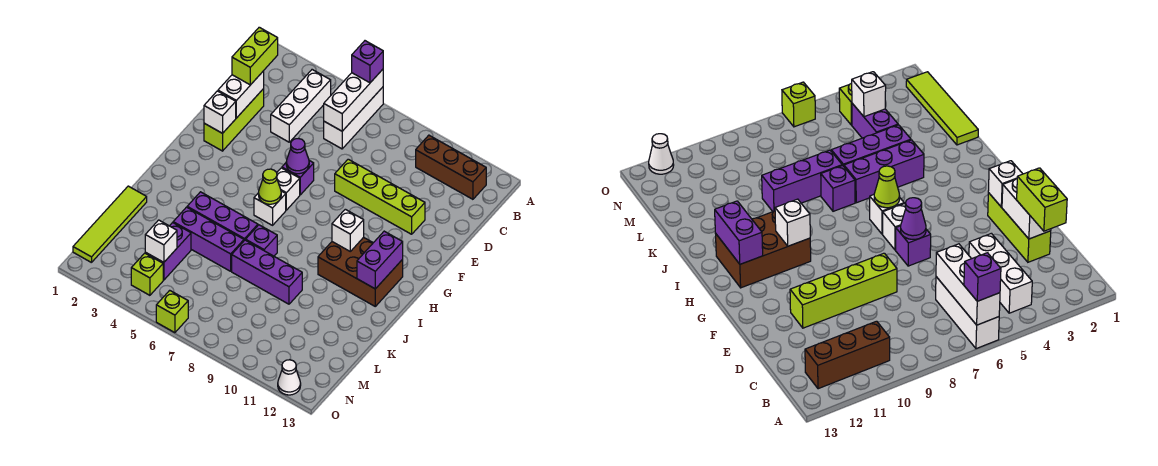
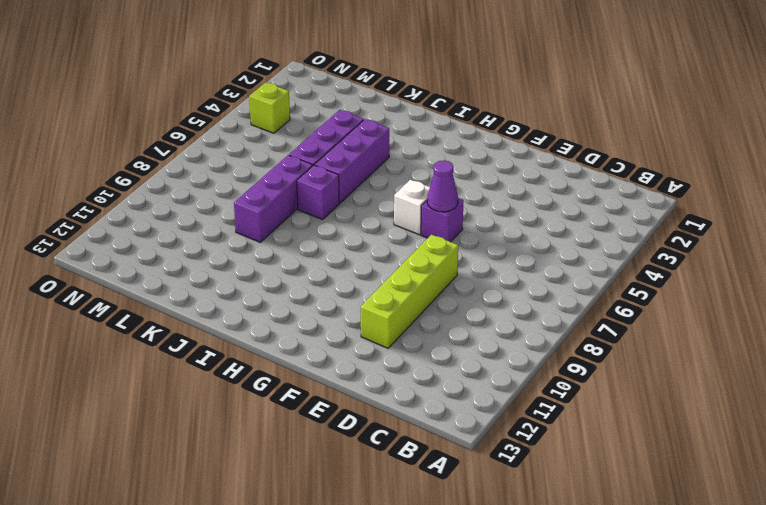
none -> white brick A6:C6 level 1
none -> white brick B4:D4 level 1
none -> brown brick B10:B12 level 1

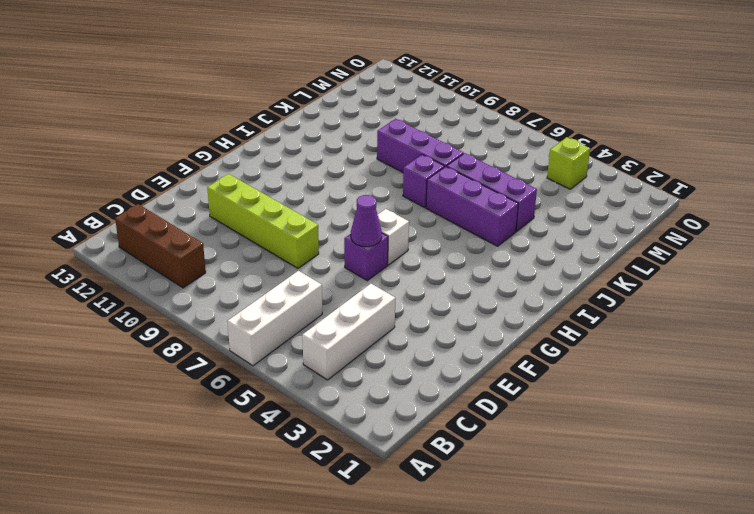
none -> lime brick D2:F2 level 1
none -> white brick H6 level 1
none -> brown brick H10:I12 level 1

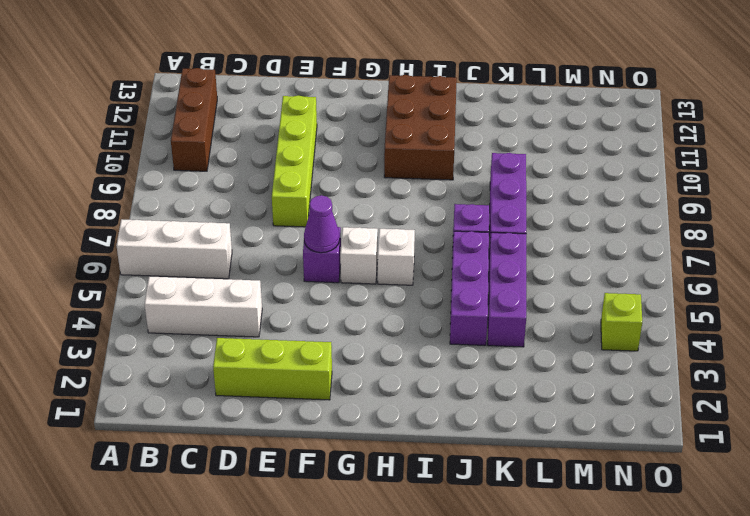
none -> lime tile K1:N1 level 1
none -> purple brick L4:M4 level 1
none -> lime brick O6 level 1

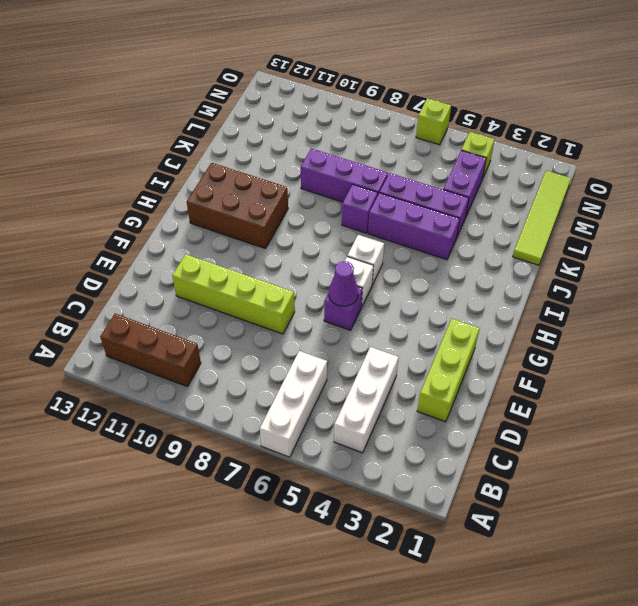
none -> white cone O12 level 1
none -> white brick A6:C6 level 2
none -> white brick D2:E2 level 2

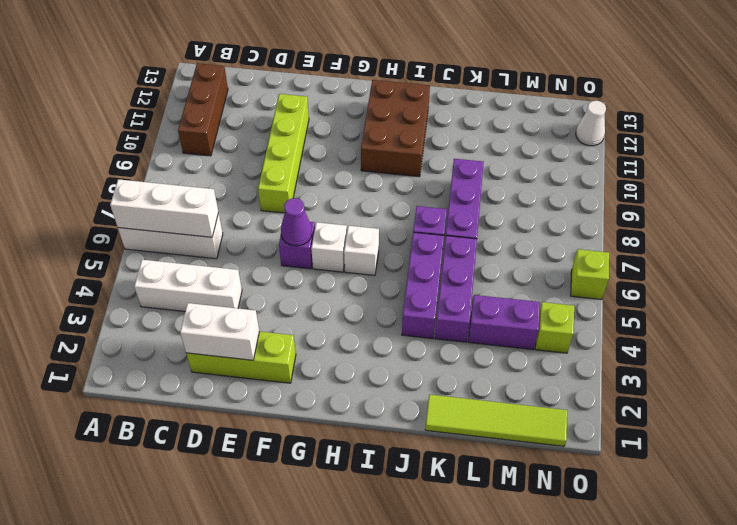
none -> white brick F2 level 2
none -> lime cone H6 level 2
none -> white brick H10 level 2

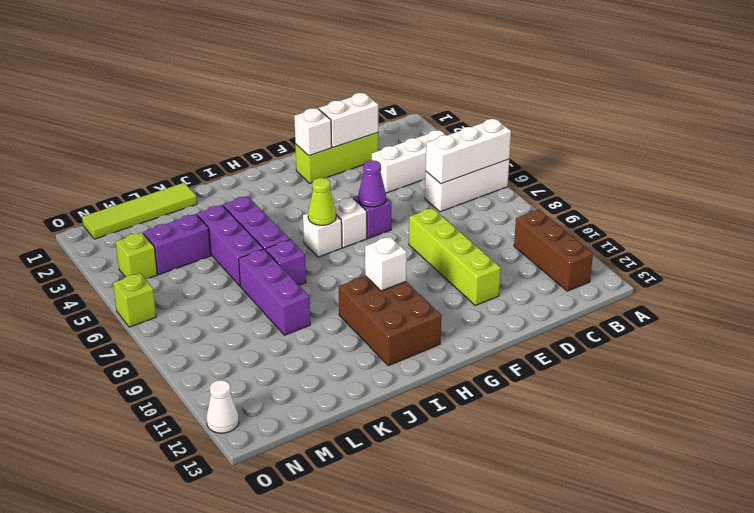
none -> purple brick H12:I12 level 2
none -> white brick M4 level 2
none -> purple brick A6 level 3

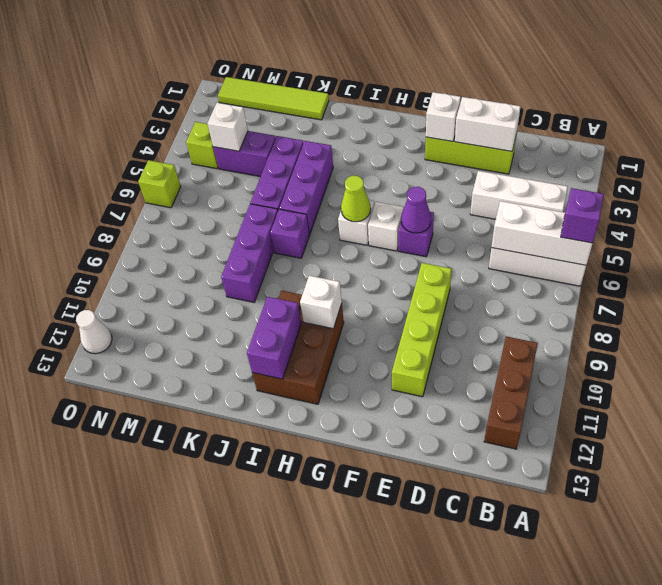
purple brick I11:I12 level 2 -> purple brick H12:I12 level 2
none -> lime brick C2:D2 level 3

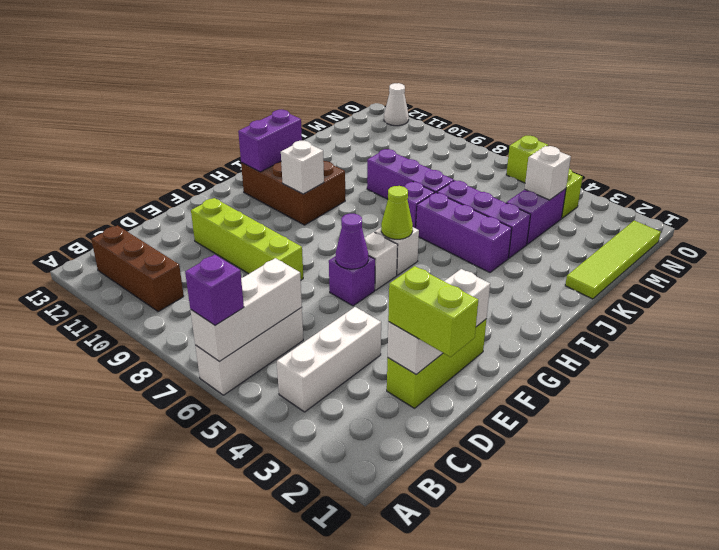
lime brick D1:D2 level 3 -> lime brick C2:D2 level 3

